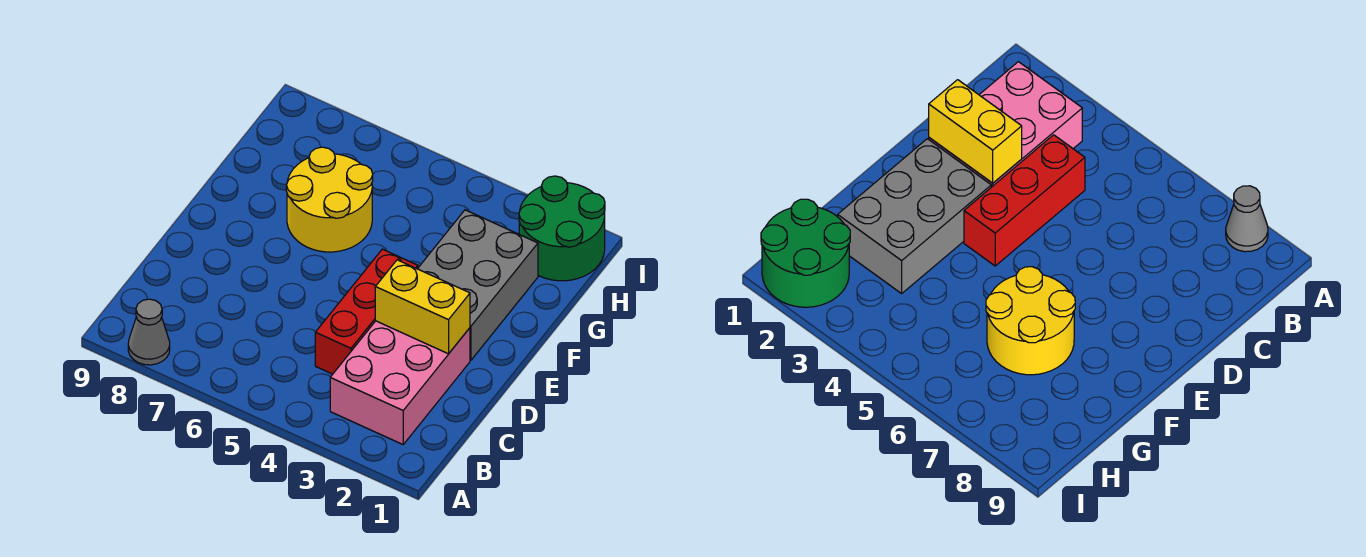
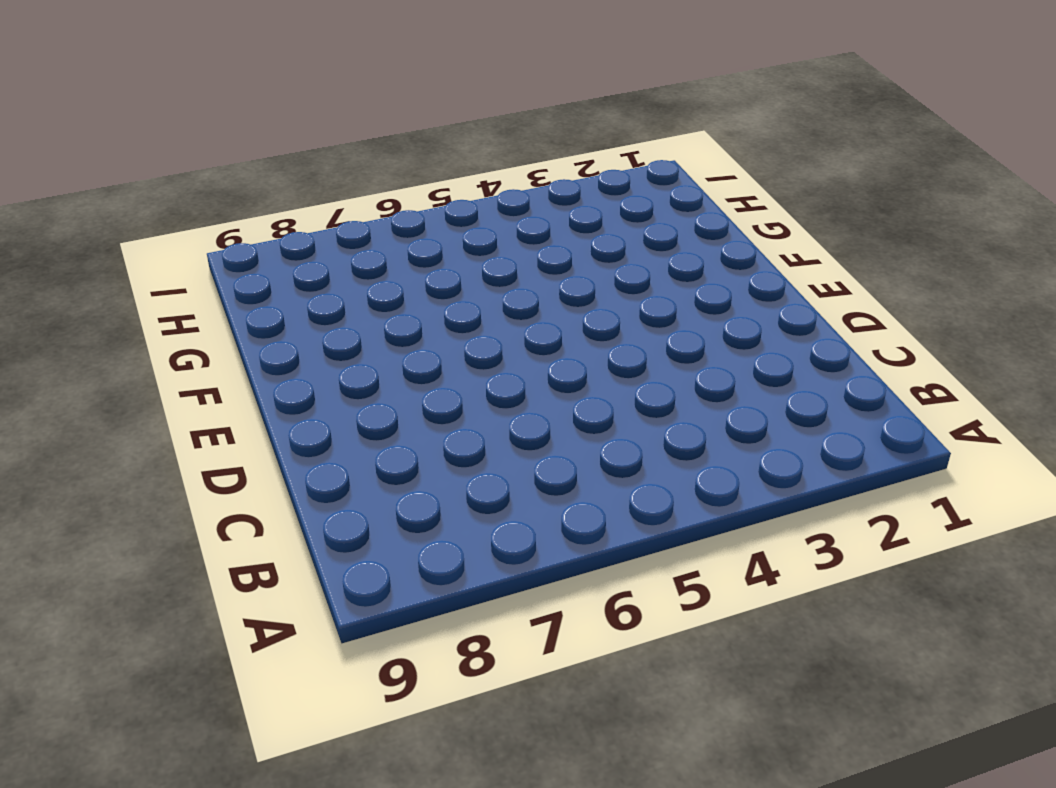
none -> grey cone A8 level 1
none -> pink brick B2:D3 level 1

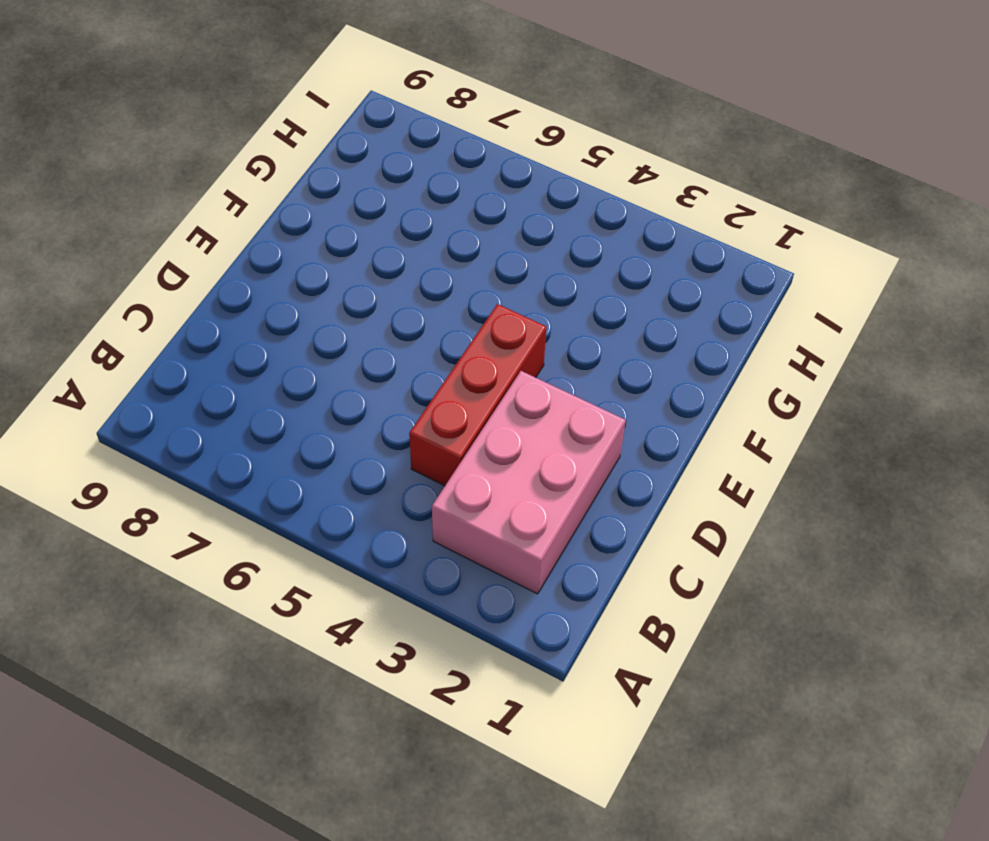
none -> grey cone A8 level 1
none -> grey brick E2:G3 level 1

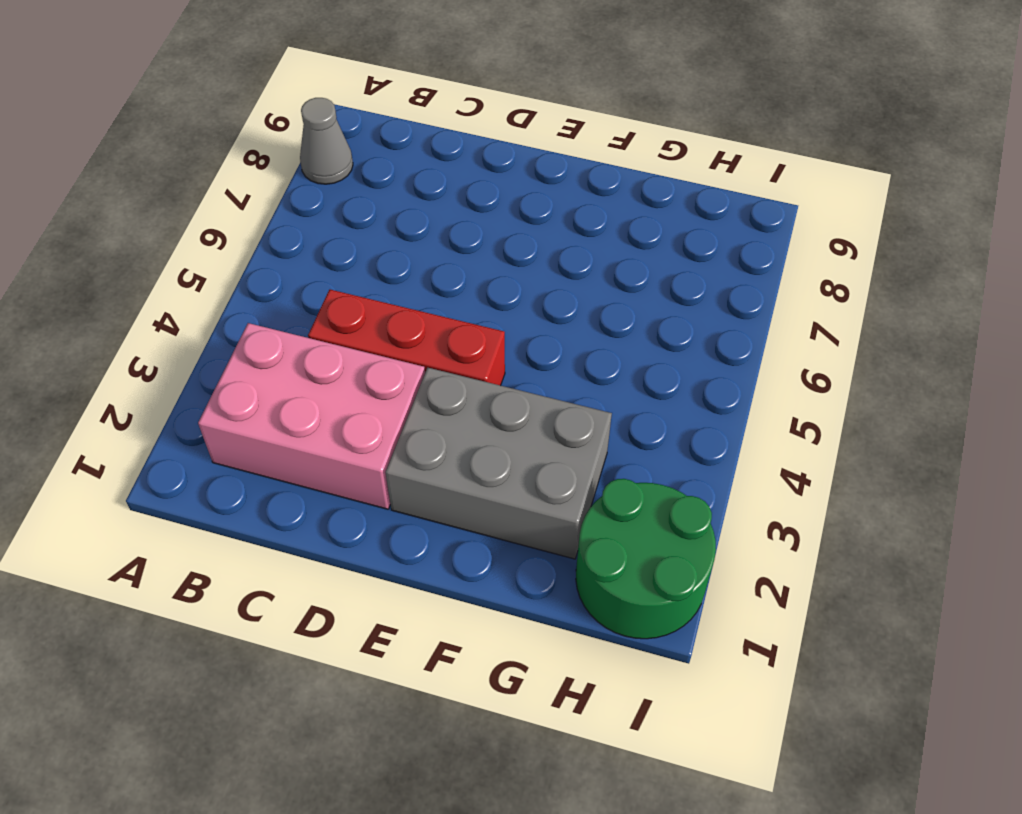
none -> yellow round brick F6:G7 level 1
none -> yellow brick D2:D3 level 2

